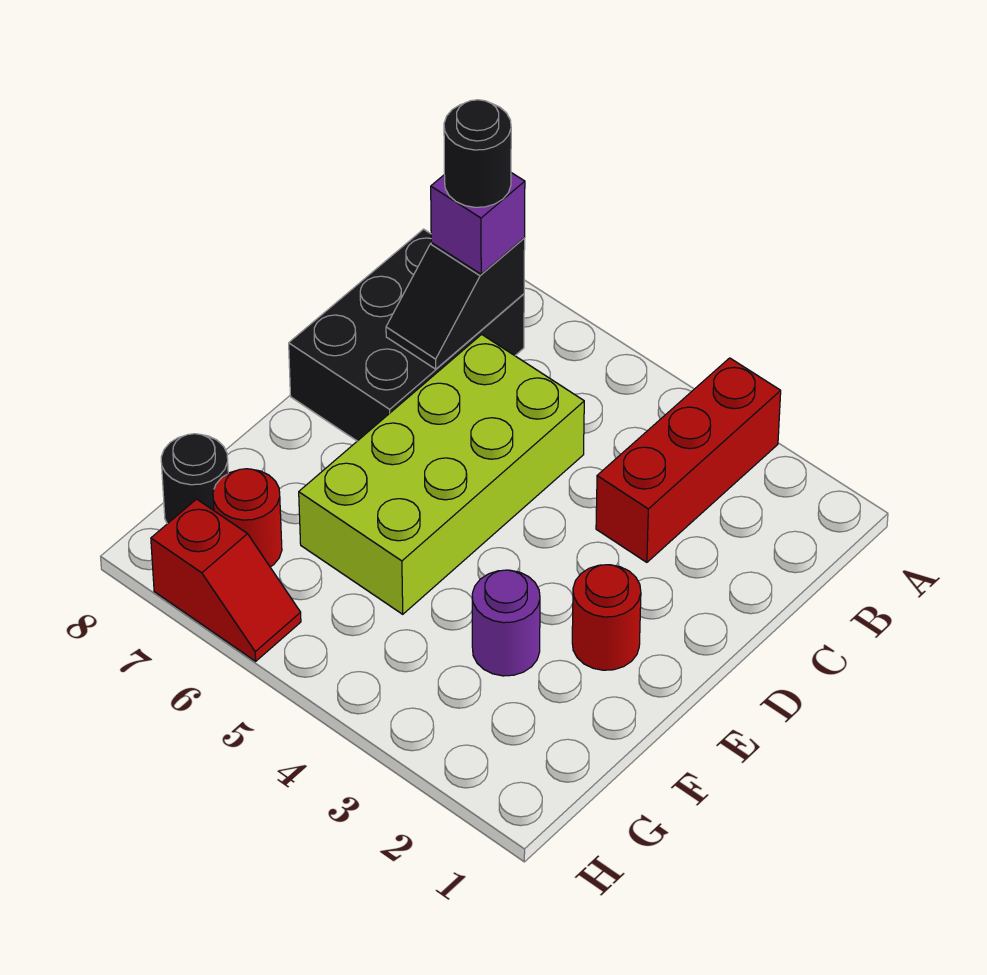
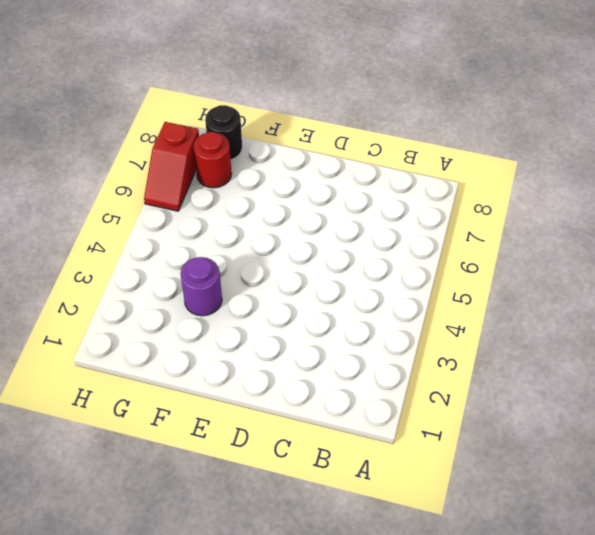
none -> red brick A3:C3 level 1
none -> black brick B7:D8 level 1

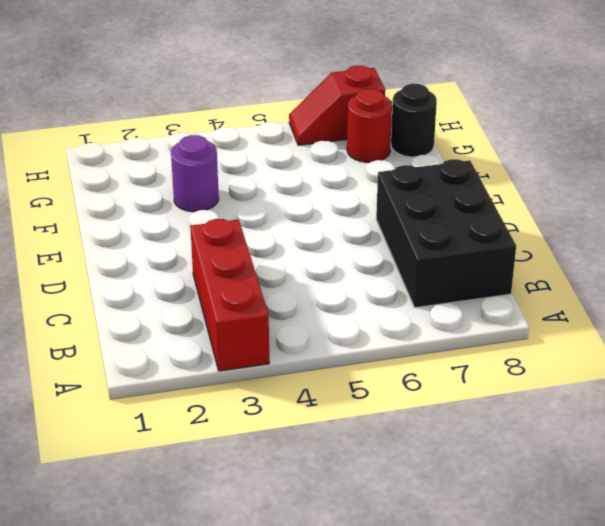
none -> lime brick C5:F6 level 1
none -> red round brick E2 level 1

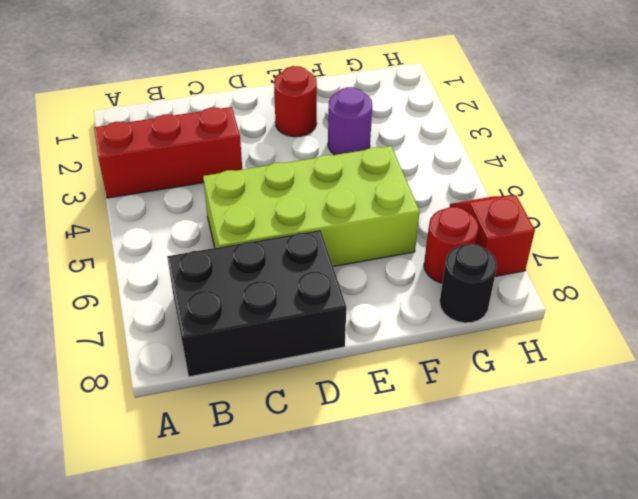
none -> black slope B7:C7 level 2 top B
none -> purple brick B7 level 3

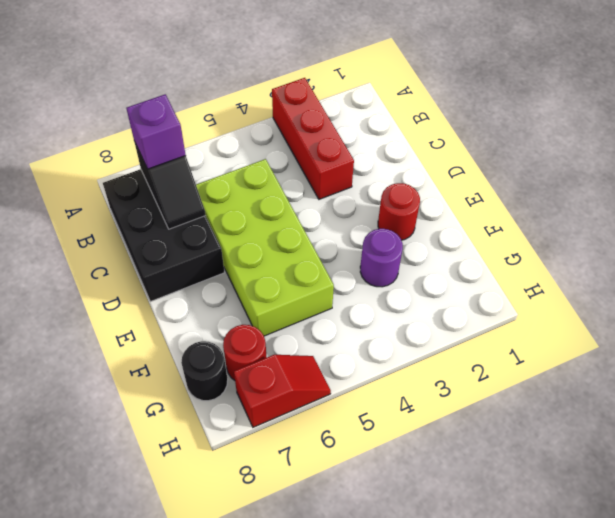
none -> black round brick B7 level 4

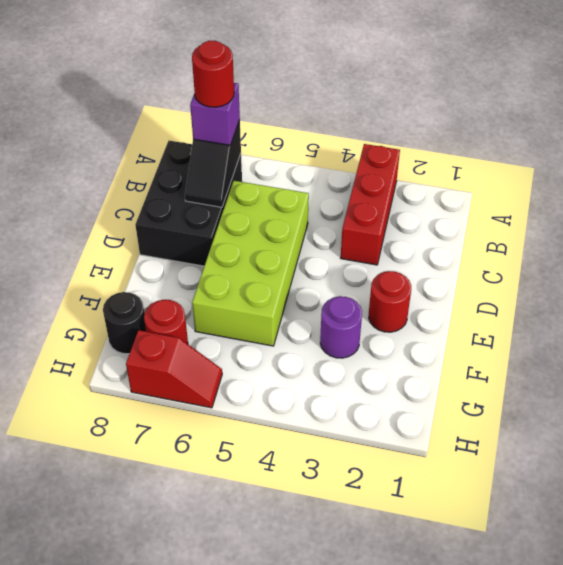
red round brick B7 level 4 -> black round brick B7 level 4

